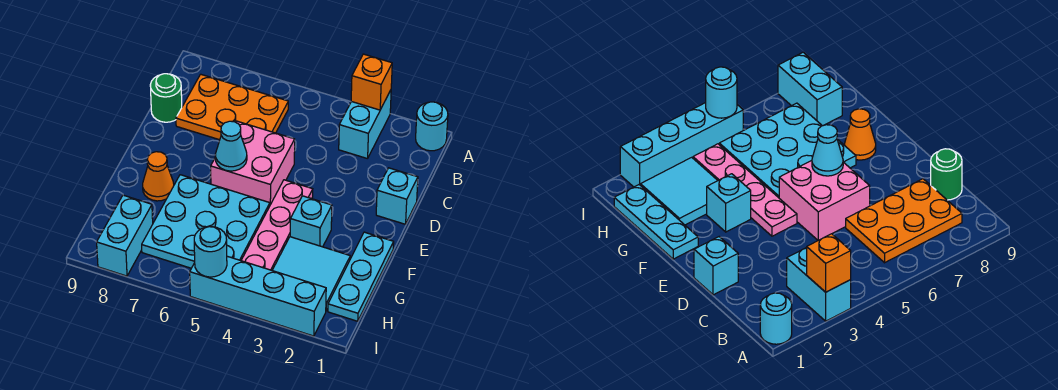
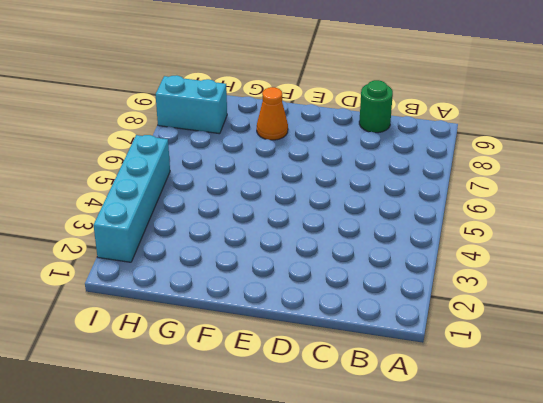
none -> cyan round brick A1 level 1
none -> cyan brick A3:B3 level 1
none -> orange plate B6:C8 level 1

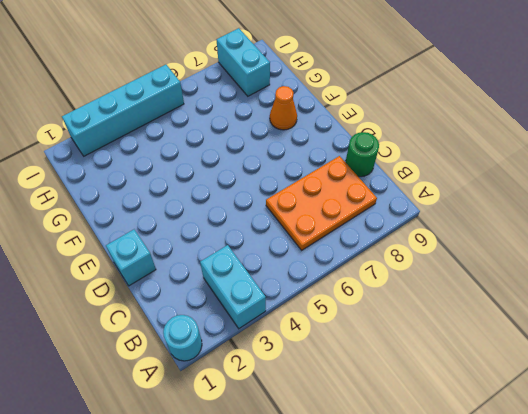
none -> pink brick D5:E6 level 1
none -> pink plate E4:H4 level 1
none -> cyan plate F1:H1 level 1

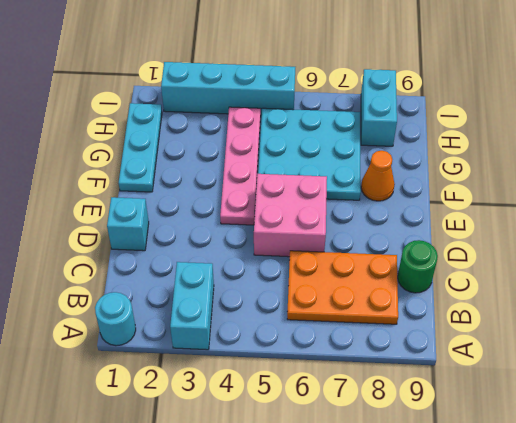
none -> cyan brick F3 level 1
none -> cyan tile G2:H3 level 1
none -> orange brick A3 level 2

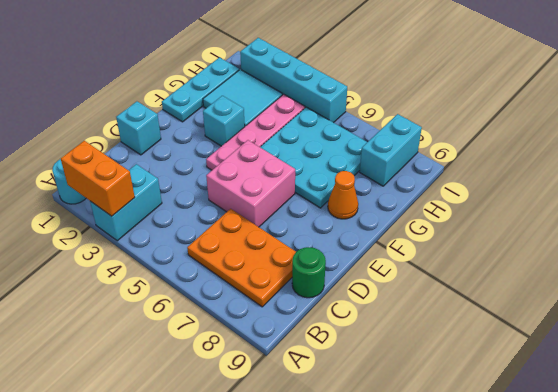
orange brick A2:A3 level 2 -> orange brick A3 level 2
none -> cyan cone E6 level 2
none -> cyan round brick I5 level 2

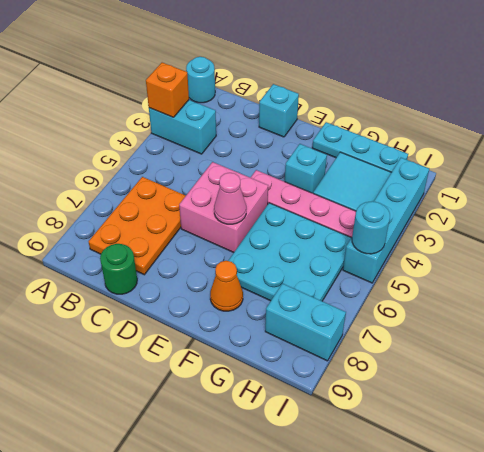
pink cone E6 level 2 -> cyan cone E6 level 2

